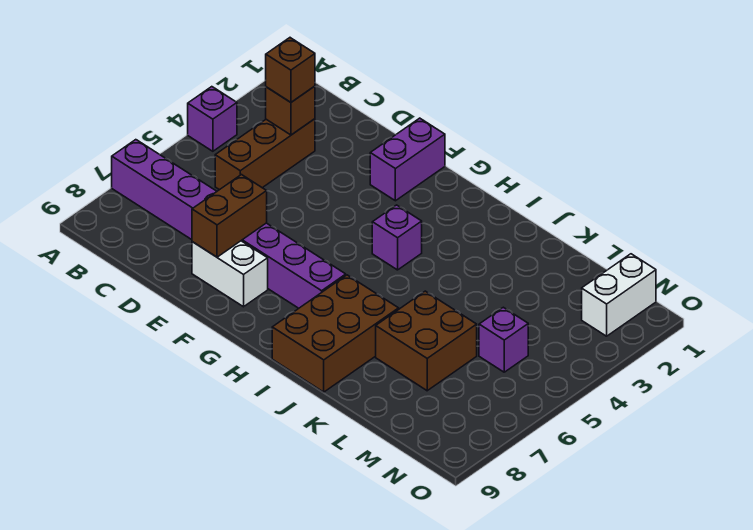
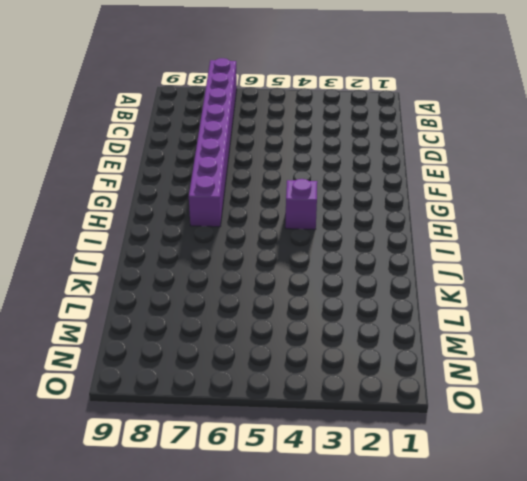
none -> purple brick A4 level 1
none -> brown brick C3:C5 level 1
none -> white brick E8:F8 level 1

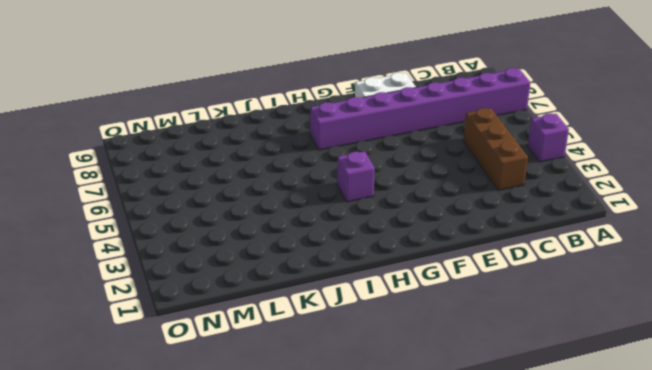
none -> purple brick F1:F2 level 1
none -> brown brick I7:J9 level 1
none -> brown brick K6:L7 level 1

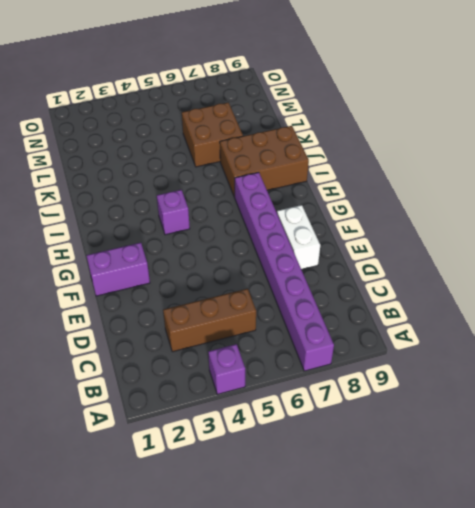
none -> purple brick M5 level 1
none -> white brick N1:N2 level 1
none -> brown brick C3 level 2

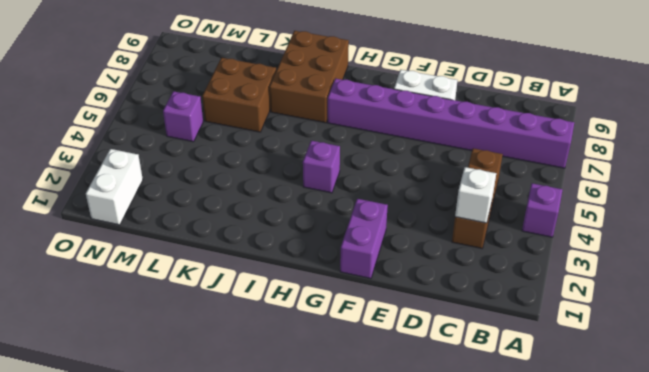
white brick C3 level 2 -> brown brick C3 level 2
none -> brown brick E7:E8 level 2
none -> brown brick C3 level 3

